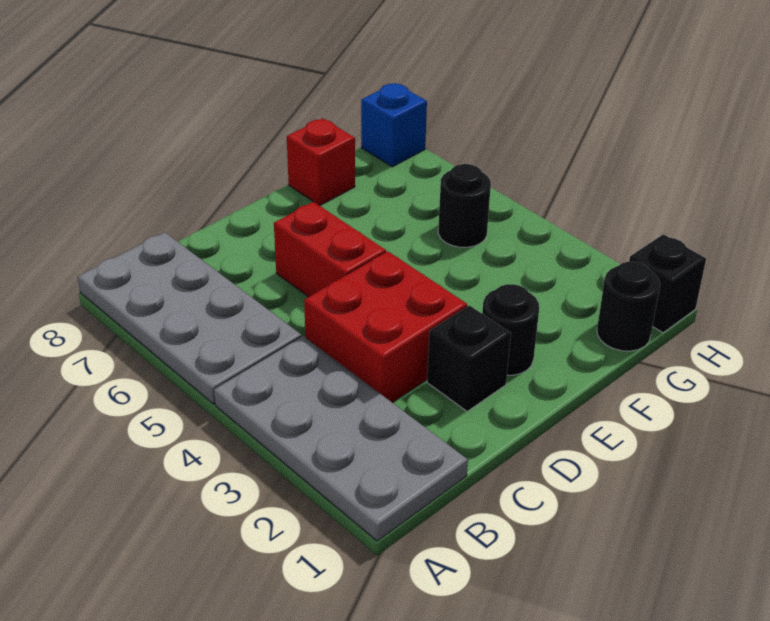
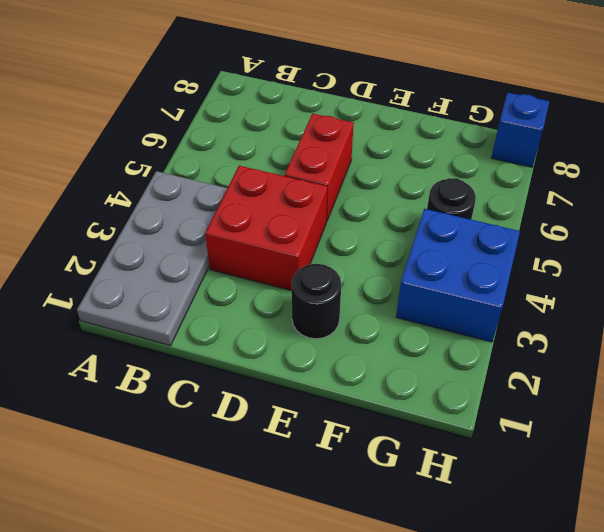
blue brick G3:H4 level 1 -> none
none -> grey plate A5:B8 level 1
none -> black brick D2 level 1

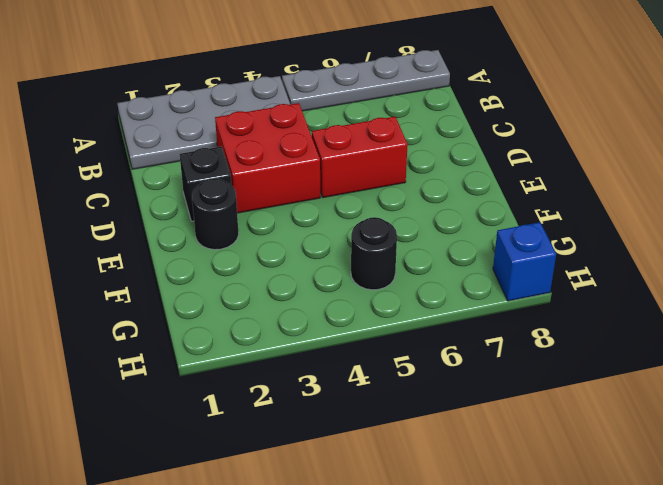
grey plate A5:A8 level 1 -> grey plate A5:B8 level 1
none -> red brick F8 level 1
none -> black round brick G1 level 1

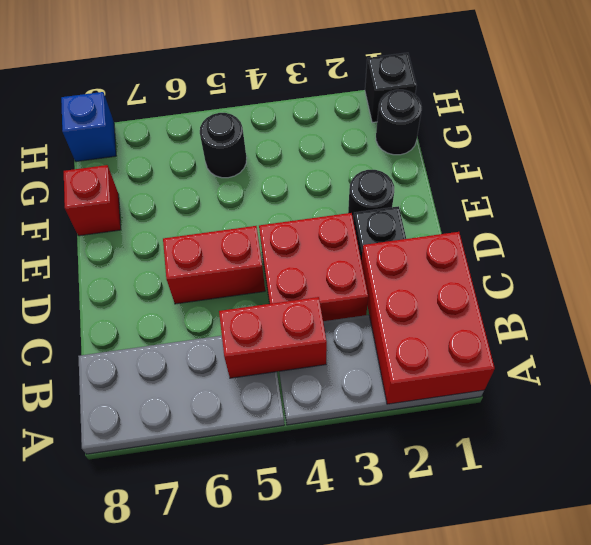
red brick A1:C2 level 2 -> none
red brick B4:B5 level 2 -> none

